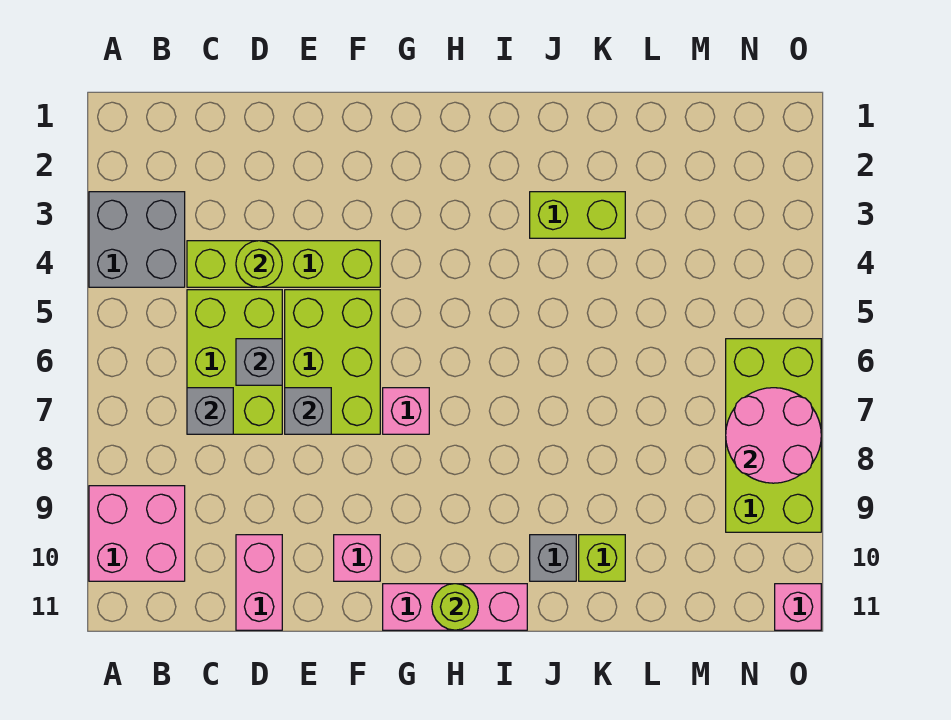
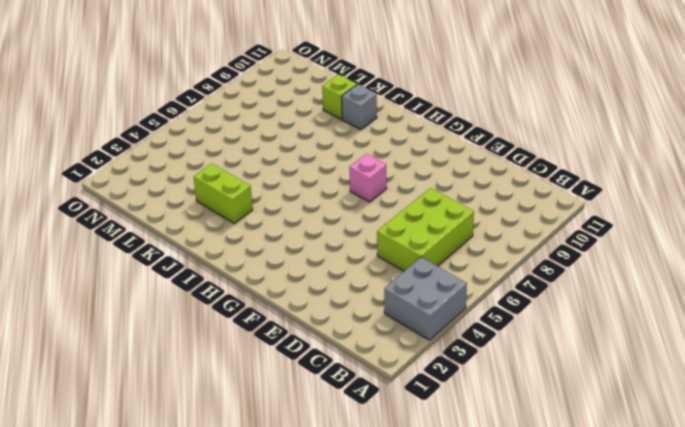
none -> pink brick A9:B10 level 1
none -> lime brick C4:F4 level 1
none -> pink brick D10:D11 level 1

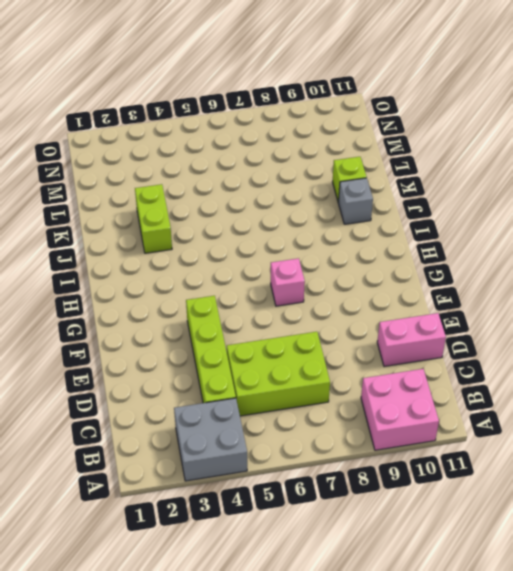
none -> lime brick E5:F7 level 1
none -> pink brick F10 level 1
none -> pink brick G11:I11 level 1

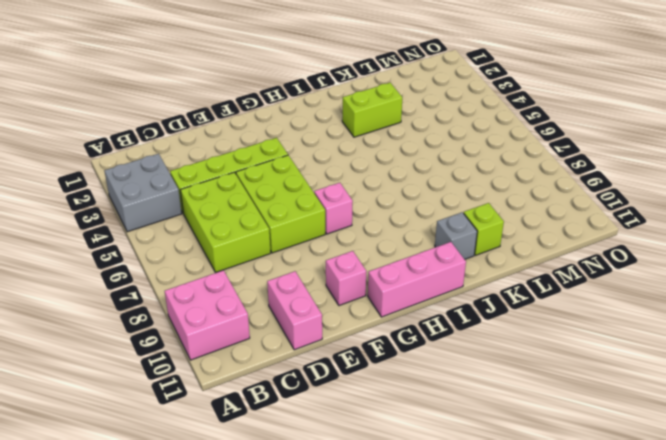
none -> lime brick N6:O9 level 1
none -> pink brick O11 level 1
none -> grey brick C7 level 2

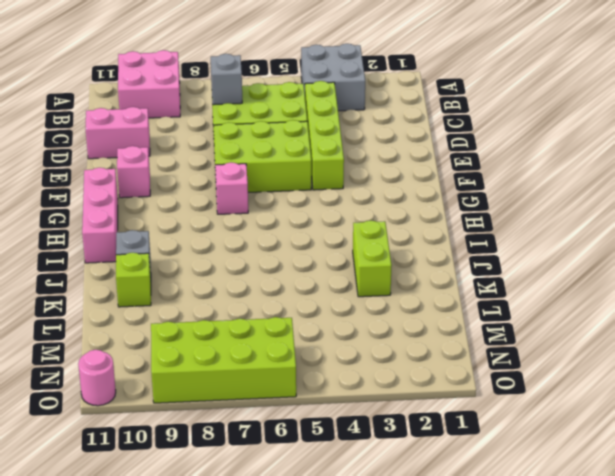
pink round brick O11 level 1 -> pink brick O11 level 1
none -> lime round brick D4 level 2
none -> grey brick D6 level 2
none -> grey brick E7 level 2

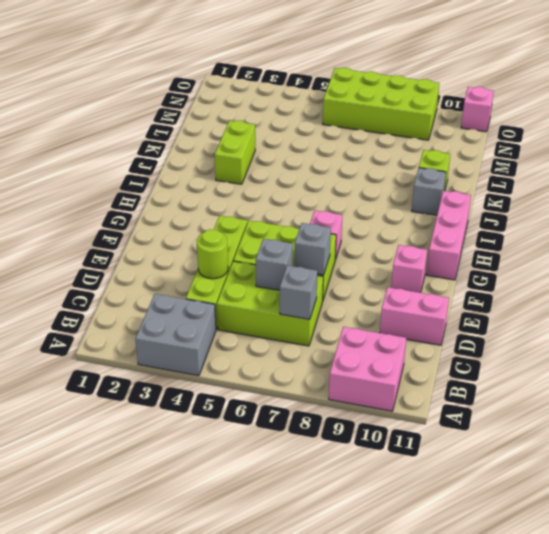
none -> lime round brick H11 level 2
none -> pink round brick N7:O8 level 2

